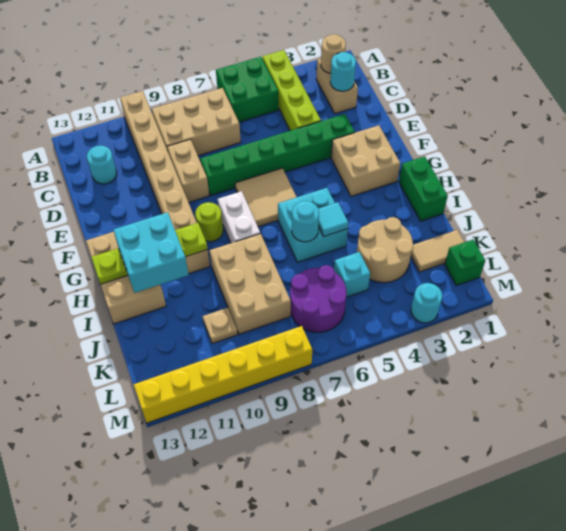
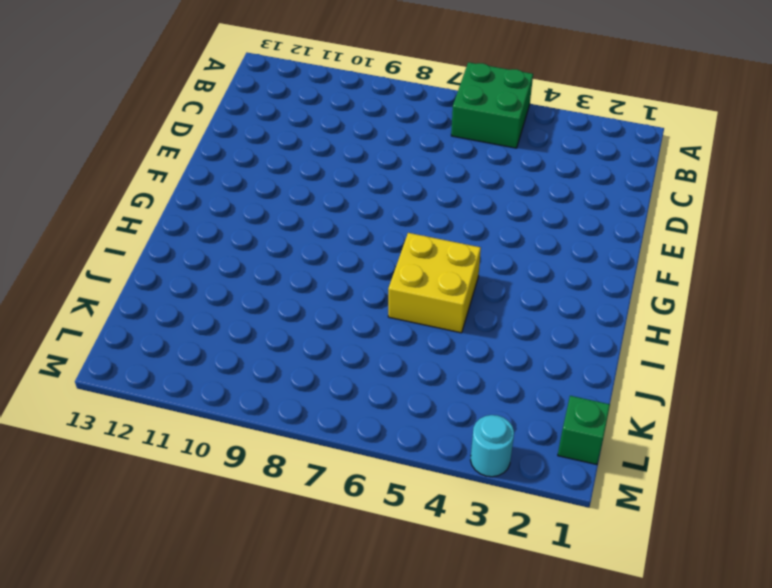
yellow brick H5:I6 level 1 -> cyan brick H5:I6 level 1
none -> lime brick A4:D4 level 1
none -> tan brick A10:H10 level 1
none -> tan brick B2:C2 level 1
none -> tan brick B7:C9 level 1

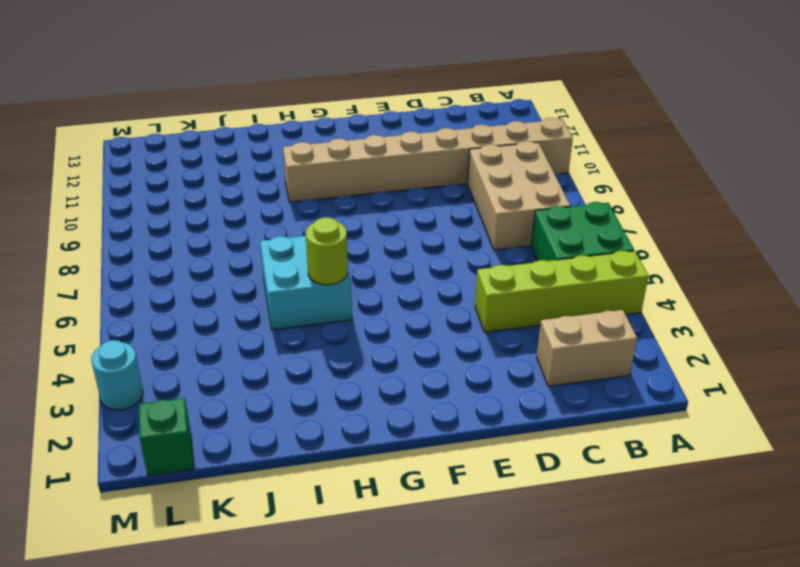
lime round brick H5 level 2 -> lime round brick G9 level 1
none -> cyan round brick C12 level 1
none -> tan brick D9:E9 level 1
none -> green brick E3:E8 level 1
none -> tan brick F2:G3 level 1

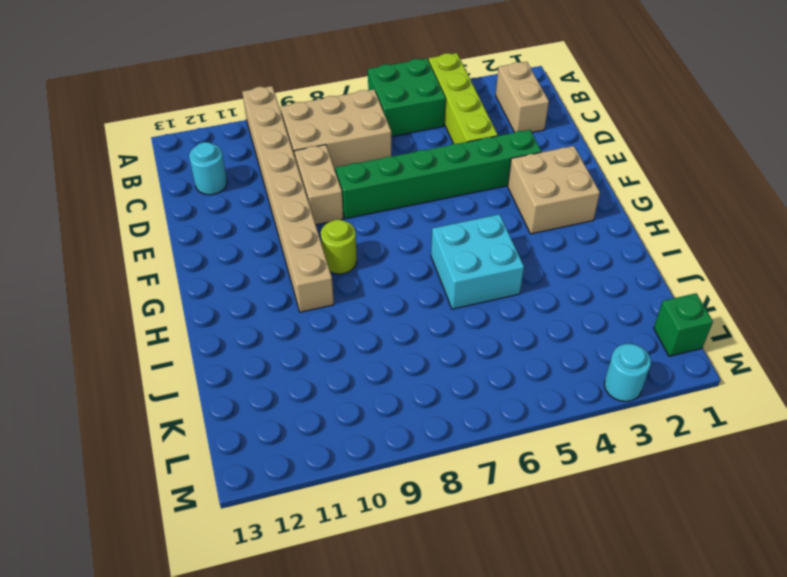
none -> tan tile F6:G7 level 1
none -> white brick G8:H8 level 1
none -> tan brick G12:I13 level 1
none -> green brick H1:I1 level 1

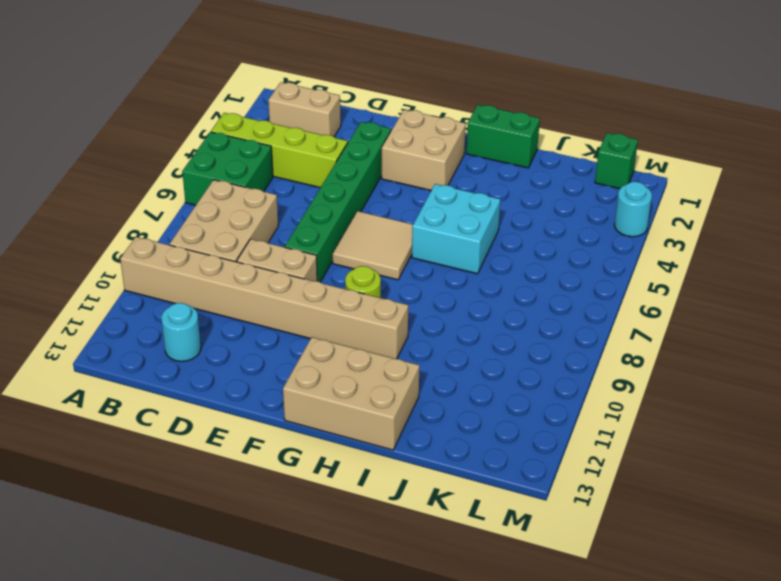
none -> white brick G8:H8 level 1
none -> tan brick I8:K9 level 1
none -> tan round brick J3:K4 level 1
none -> tan tile K1:K2 level 1

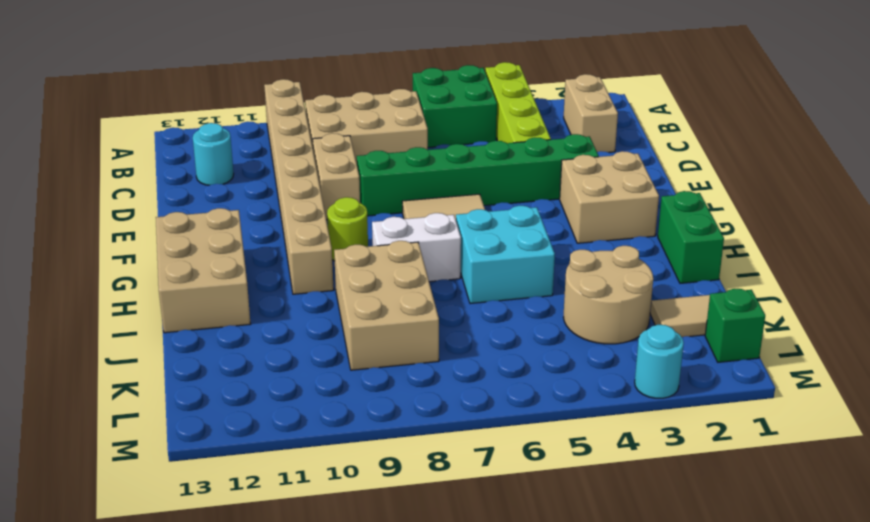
white brick H7:H8 level 1 -> white brick G8:H8 level 1
none -> cyan brick K5 level 1
none -> purple round brick K6:L7 level 1
none -> tan plate K10 level 1
none -> yellow brick M8:M13 level 1

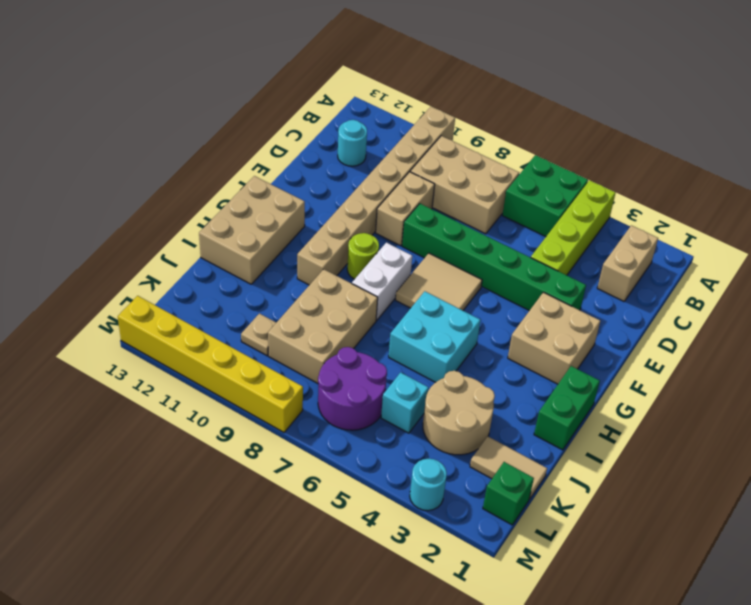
none -> tan round brick B2 level 2
none -> cyan round brick C2 level 2
none -> lime plate H10:H13 level 2
none -> cyan tile I5 level 2

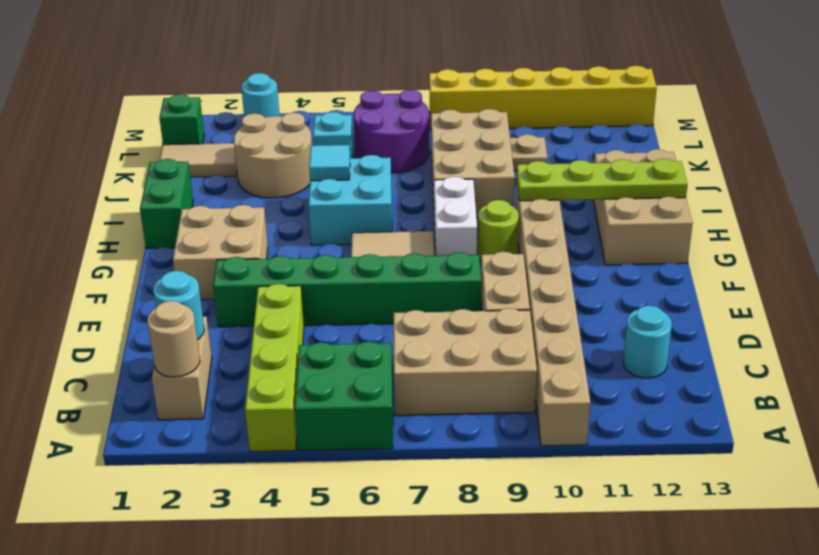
none -> cyan round brick I6 level 2
none -> cyan brick H11:I12 level 3

